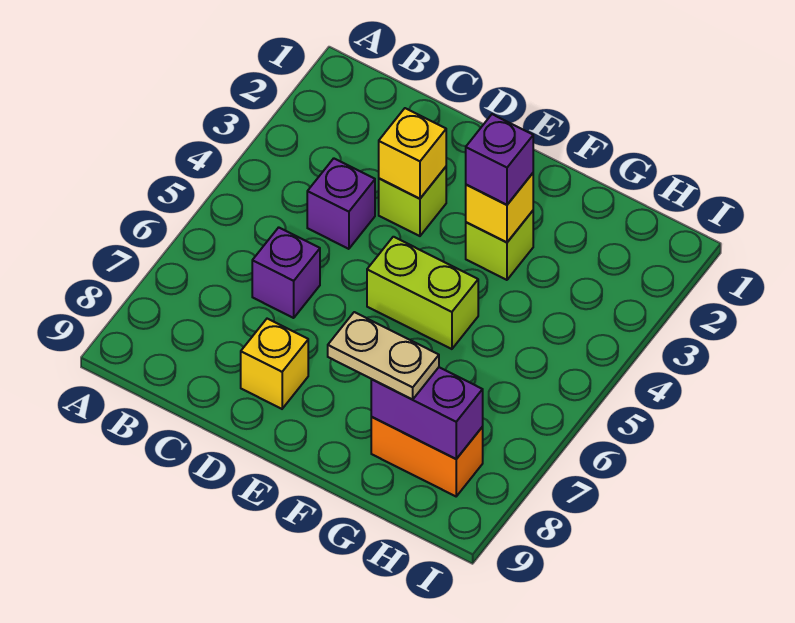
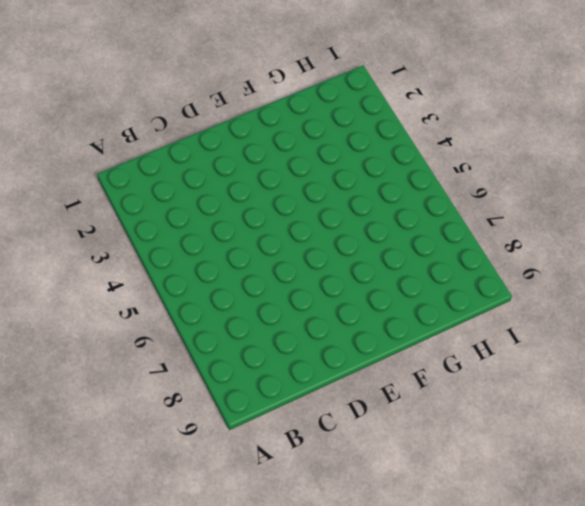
none -> purple brick C4 level 1
none -> purple brick C6 level 1
none -> lime brick D3 level 1

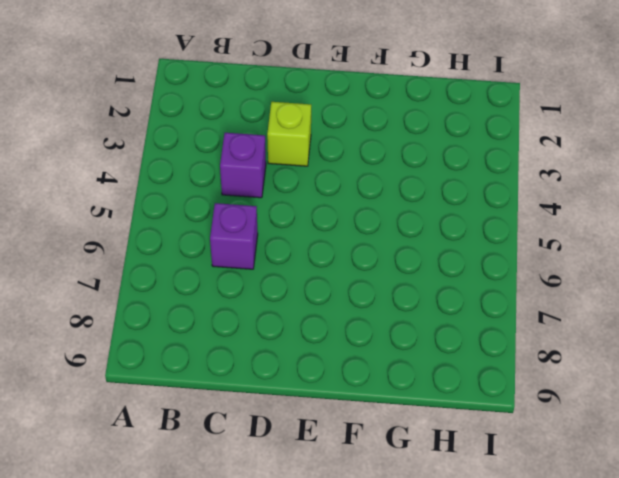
none -> yellow brick D8 level 1
none -> lime brick E5:F5 level 1
none -> lime brick F3 level 1

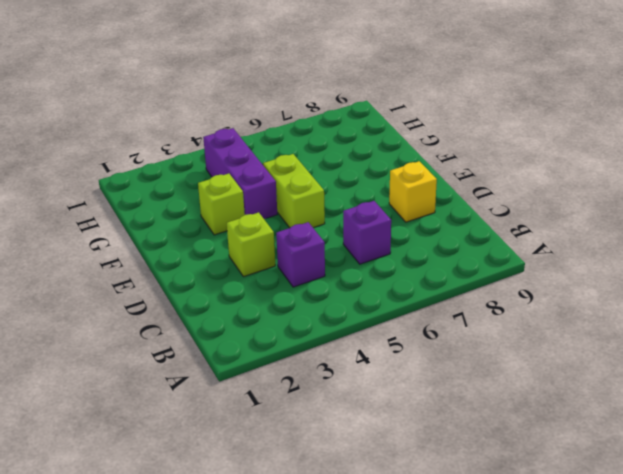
purple brick F4:H4 level 1 -> none
none -> orange brick G8:H8 level 1
none -> yellow brick D3 level 2
none -> yellow brick F3 level 2

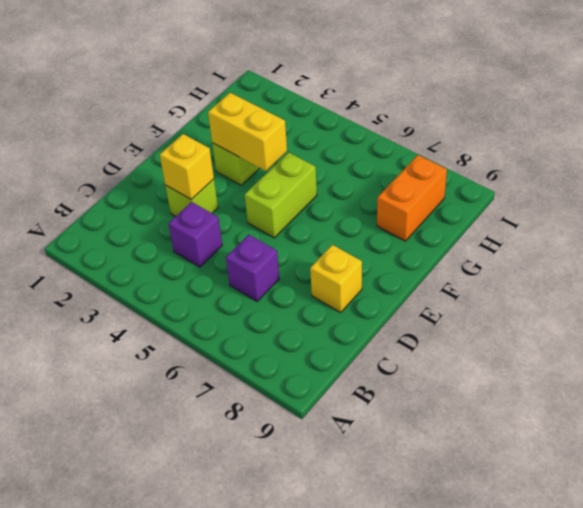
yellow brick F3:F4 level 2 -> yellow brick F3 level 2
none -> purple brick G8:H8 level 2
none -> purple brick F3 level 3
none -> tan plate F8:G8 level 3

